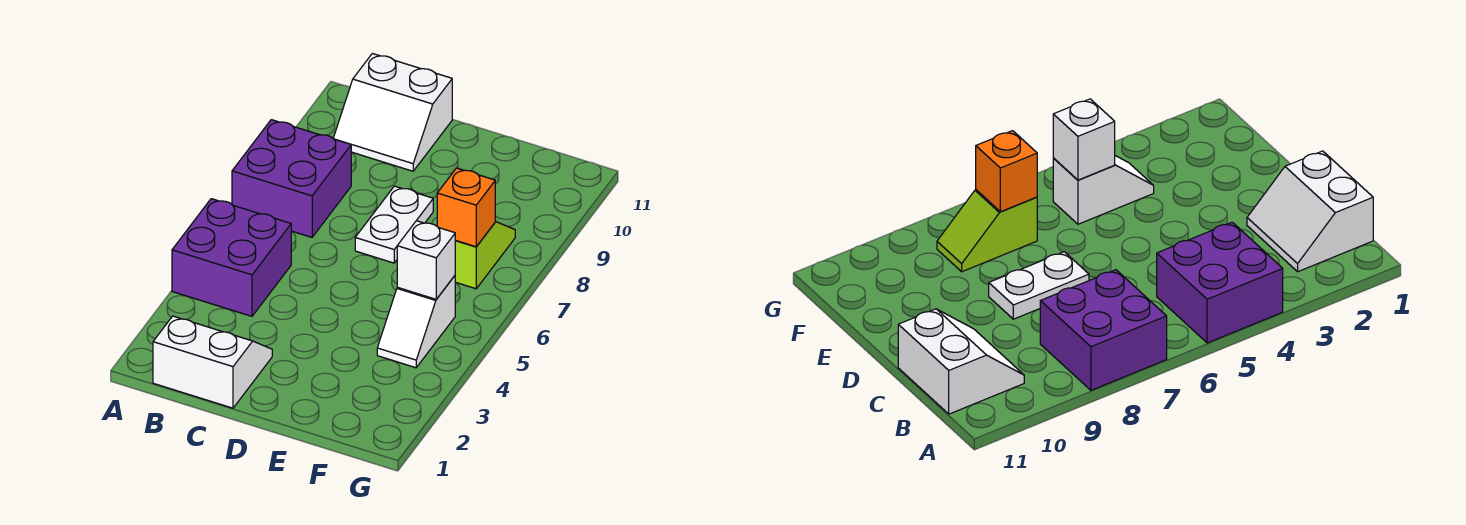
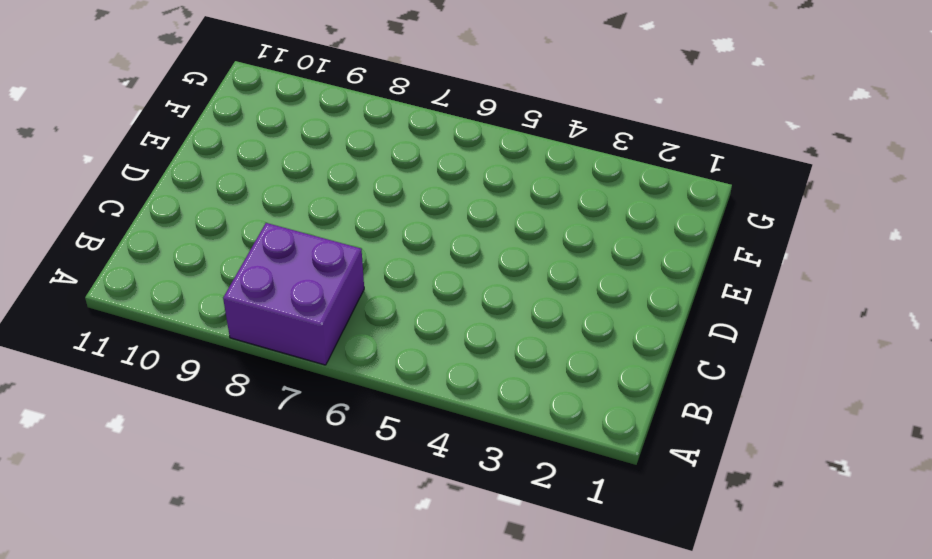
none -> purple brick A4:B5 level 1
none -> white slope B1:C2 level 1 top 1

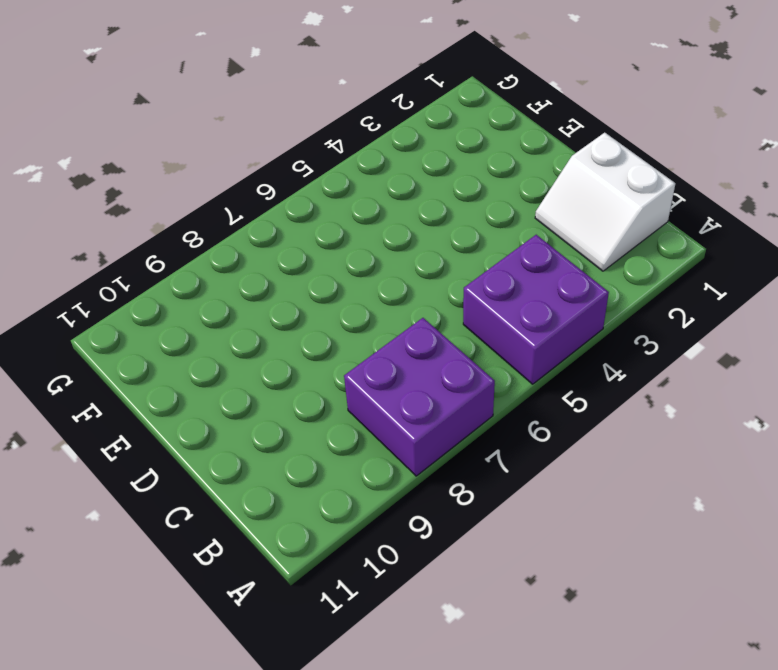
none -> white slope B10:C11 level 1 top 11
none -> white plate D7:D8 level 1

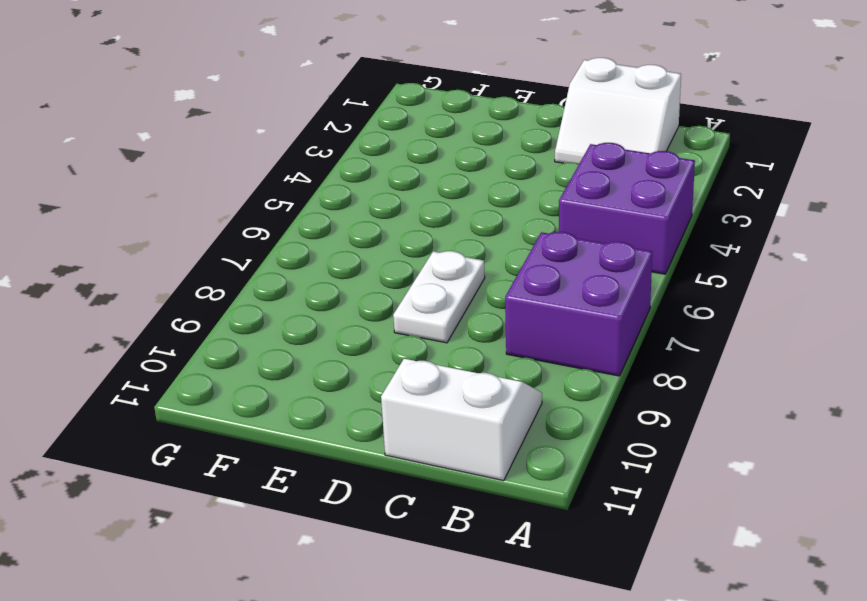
none -> white slope F4:F5 level 1 top 5
none -> lime slope F7:F8 level 1 top 7

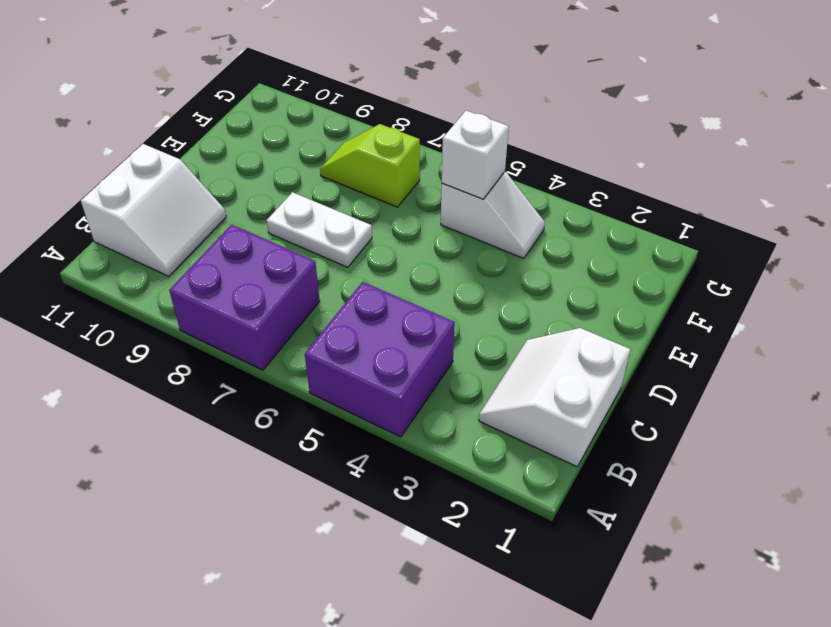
none -> orange brick F7 level 2

